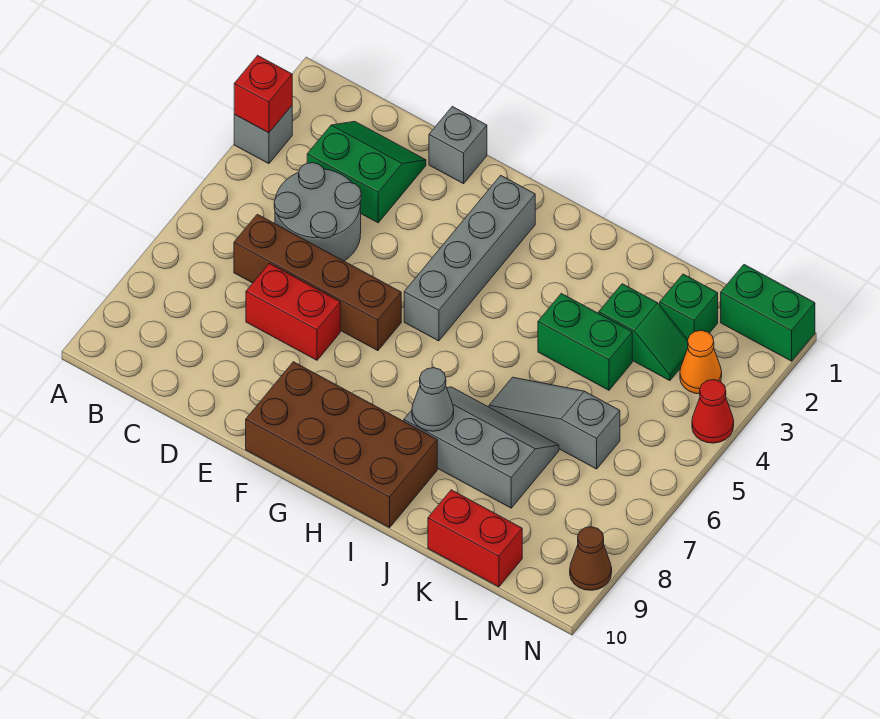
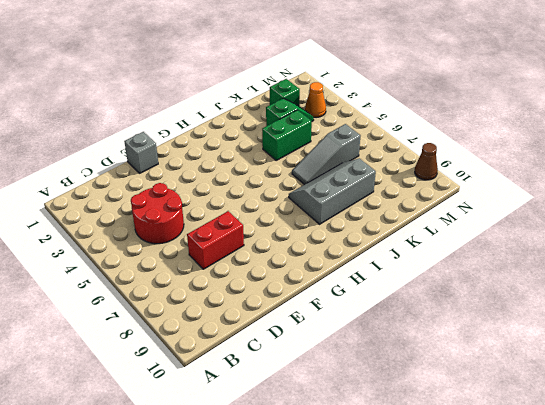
red round brick C4:D5 level 1 -> grey round brick C4:D5 level 1
none -> grey brick A3 level 1
none -> green slope C2:D3 level 1 top 3
none -> brown brick C6:F6 level 1

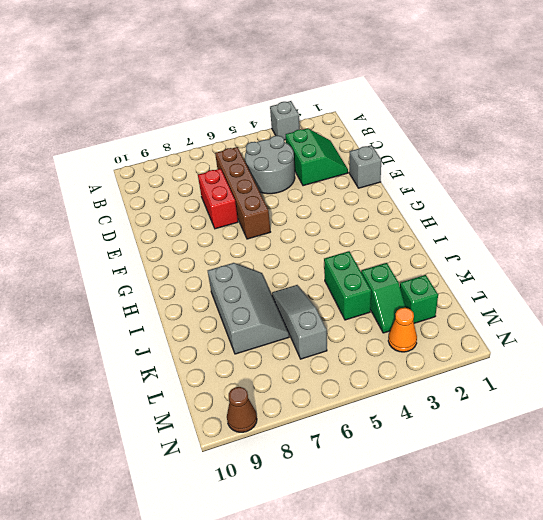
none -> brown brick F9:I10 level 1
none -> grey brick G2:G5 level 1
none -> red brick K10:L10 level 1

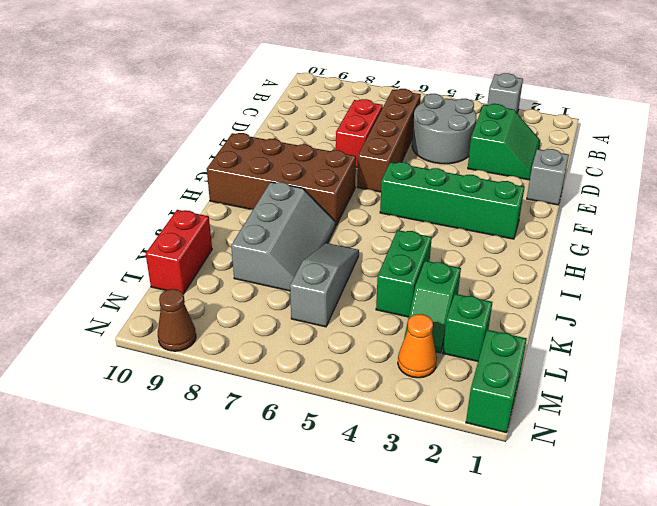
green brick G2:G5 level 1 -> grey brick G2:G5 level 1
brown brick G7:H10 level 1 -> brown brick F9:I10 level 1
none -> red cone N4 level 1
none -> red brick A3 level 2
none -> grey cone I8 level 2

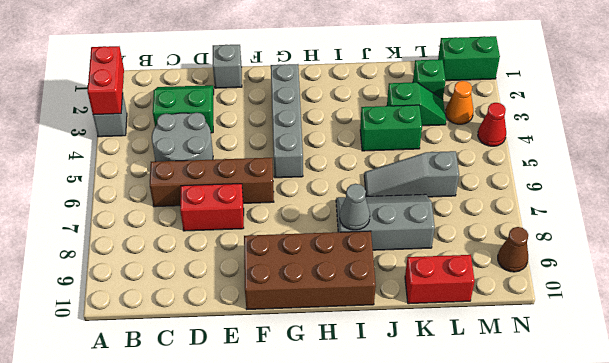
red brick A2:A3 level 2 -> red brick A3 level 2

